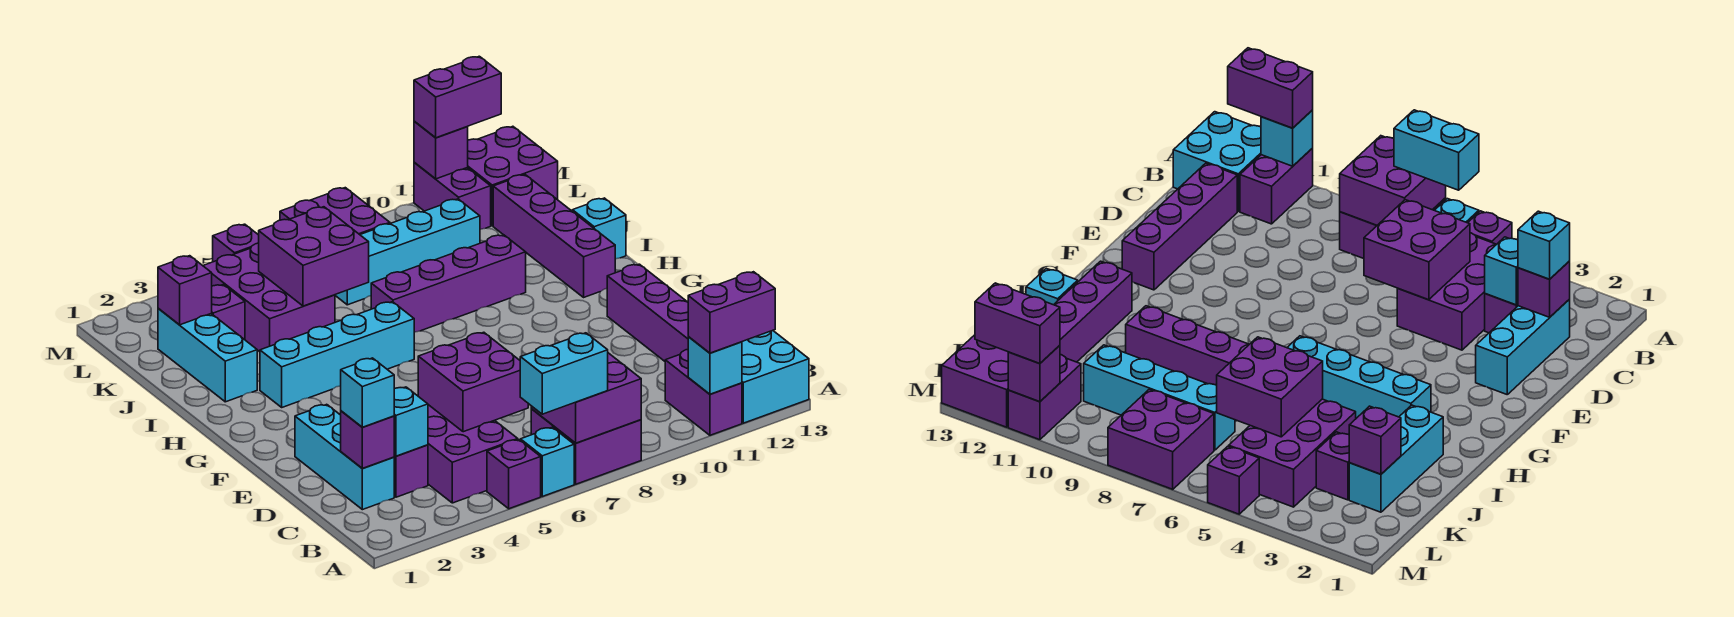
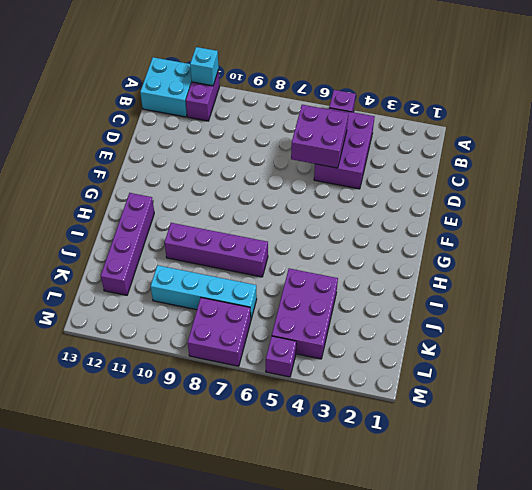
none -> cyan brick A6 level 1
none -> purple brick A7:B8 level 1
none -> cyan brick C2:E2 level 1
none -> purple brick C3 level 1

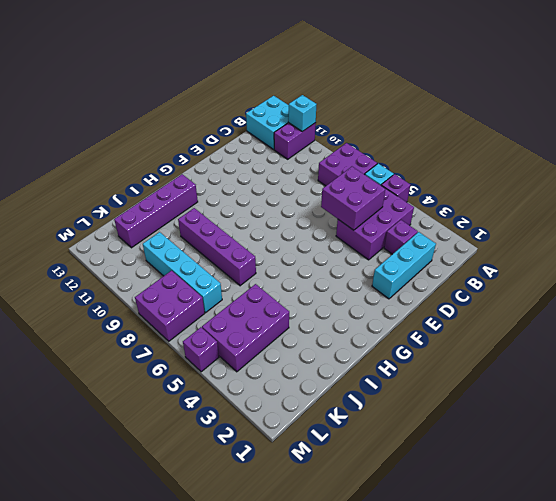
none -> purple brick C12:F12 level 1
none -> cyan brick H3:H6 level 1
none -> cyan brick I2:K2 level 1
none -> cyan brick I13 level 1

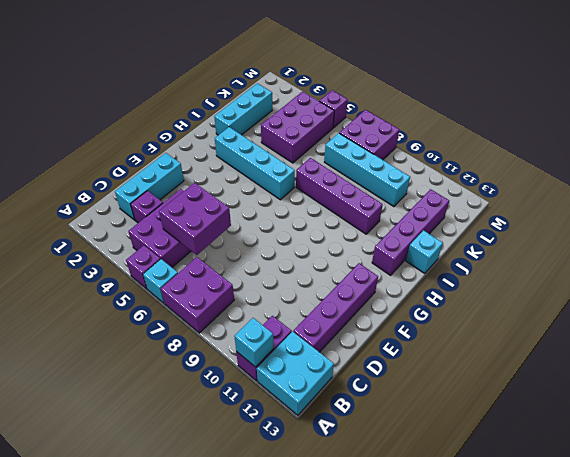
none -> purple brick K3 level 1
none -> purple brick L11:M11 level 1
none -> purple brick L12:M13 level 1
none -> purple brick A7:B8 level 2

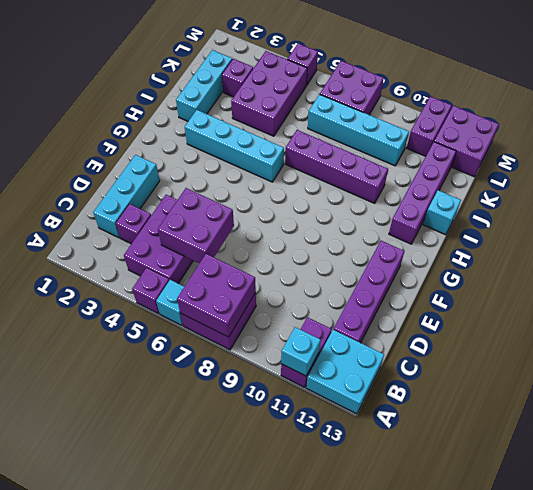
none -> purple brick C2 level 2
none -> cyan brick C3 level 2
none -> purple brick J5:K6 level 2
none -> purple brick K2 level 2

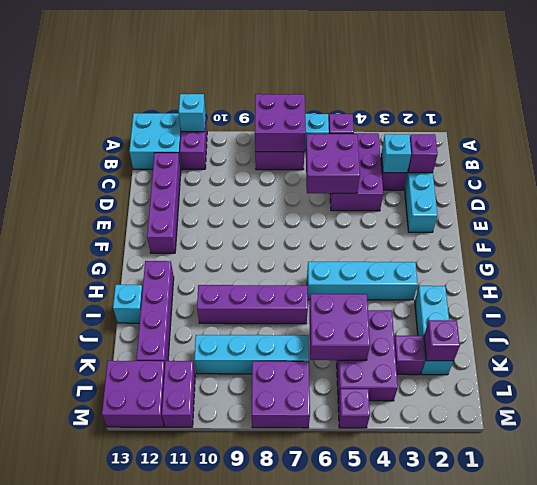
none -> purple brick M11 level 2
none -> cyan brick A6:A7 level 3
none -> purple brick A11:A12 level 3
none -> cyan brick C2 level 3

